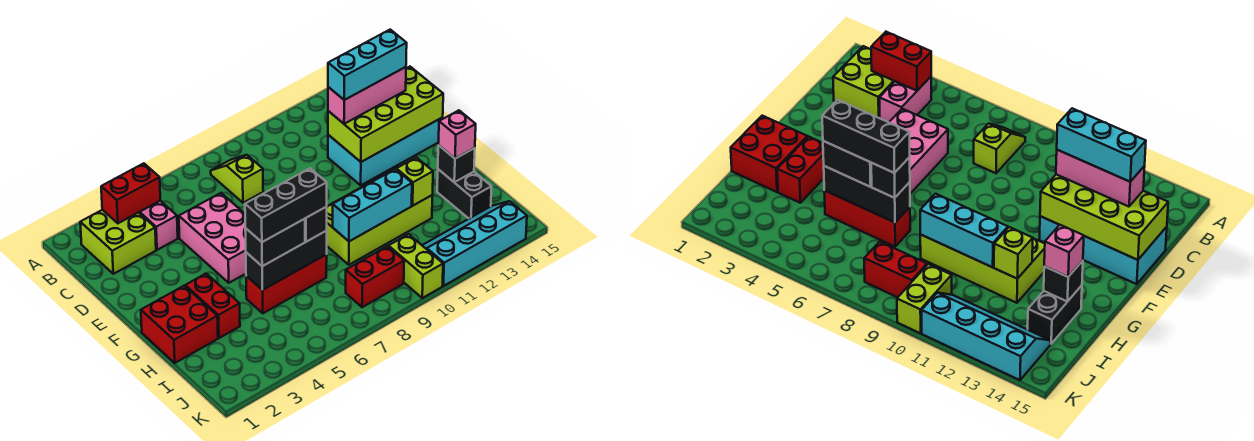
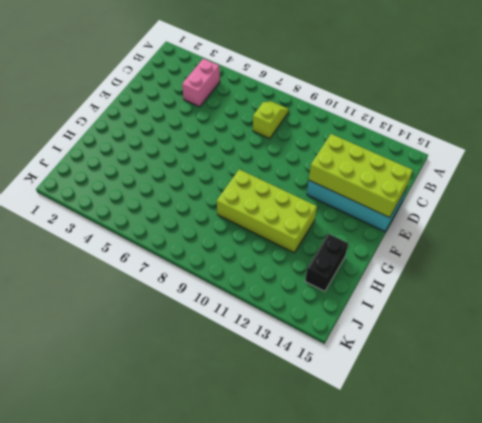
none -> lime brick B2:C3 level 1
none -> pink brick D5:F6 level 1
none -> red brick G1:H2 level 1

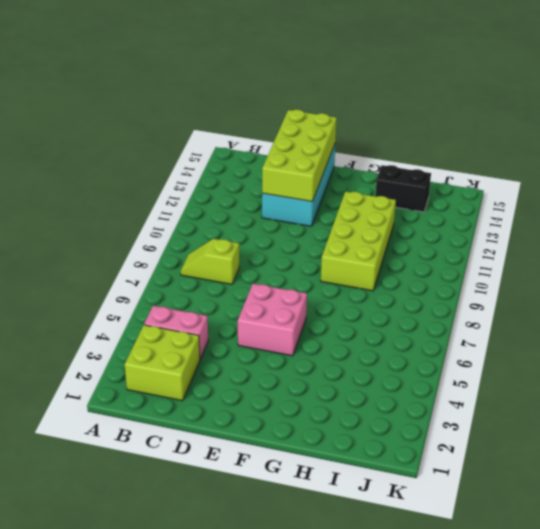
pink brick E5:F6 level 1 -> pink brick D5:F6 level 1
none -> red brick G1:H2 level 1
none -> red brick G3:H3 level 1
none -> red brick H5:H7 level 1

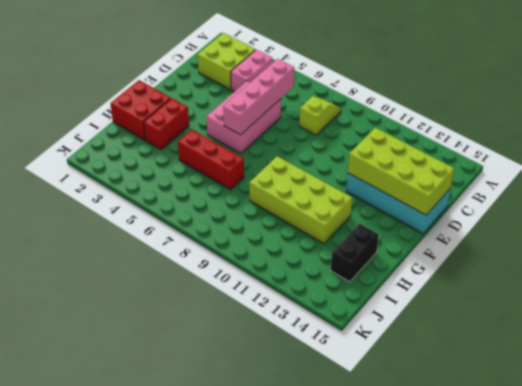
pink brick C6:F6 level 2 -> none
none -> red brick J8:J9 level 1
none -> lime brick J10:K10 level 1
none -> cyan slope J11:K14 level 1 top K

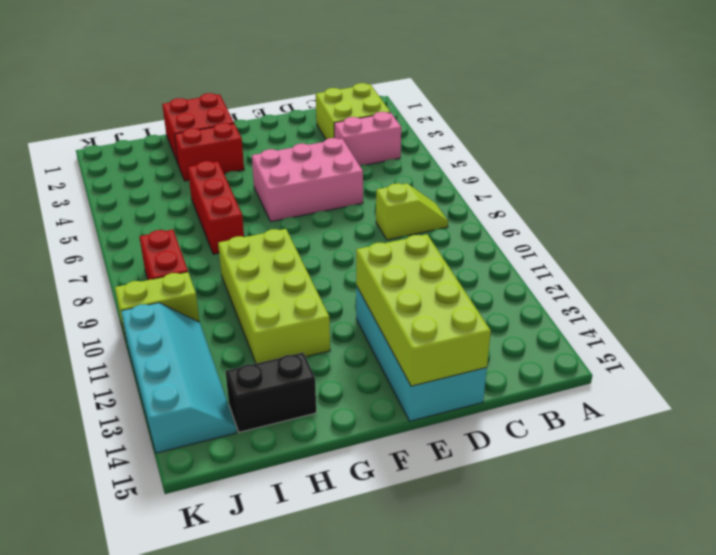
none -> red brick B3:B4 level 2
none -> black brick H5:H7 level 2
none -> cyan brick H9:H11 level 2

